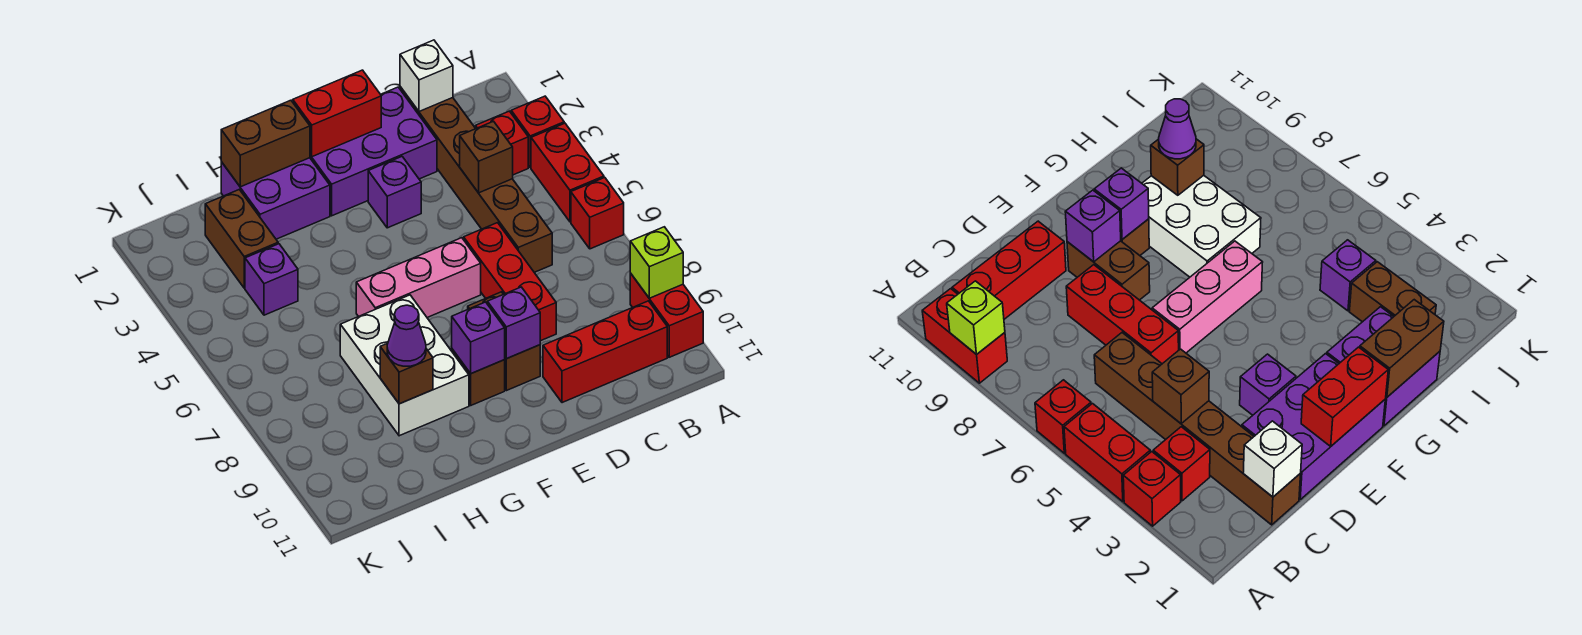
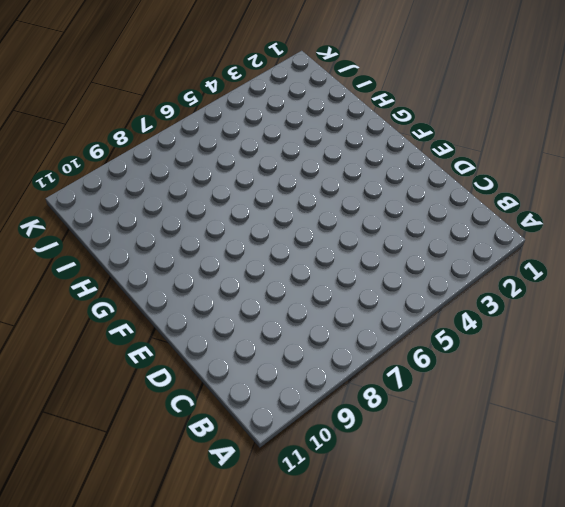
none -> red brick A3 level 1
none -> red brick A4:A5 level 1
none -> red brick A6 level 1

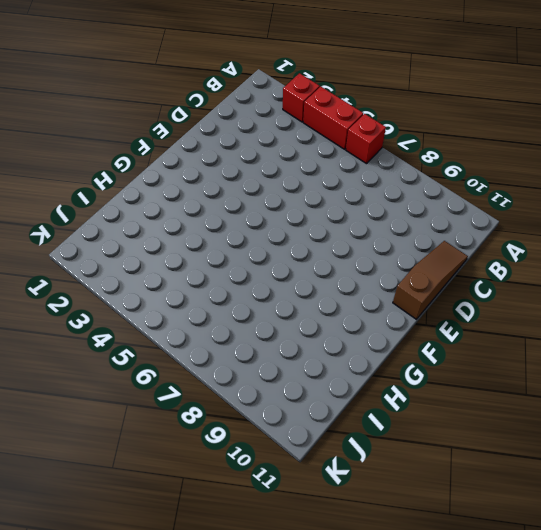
brown slope C11:E11 level 1 top E -> none
none -> red brick A9:A10 level 1
none -> red brick B3 level 1
none -> red brick B10:D10 level 1

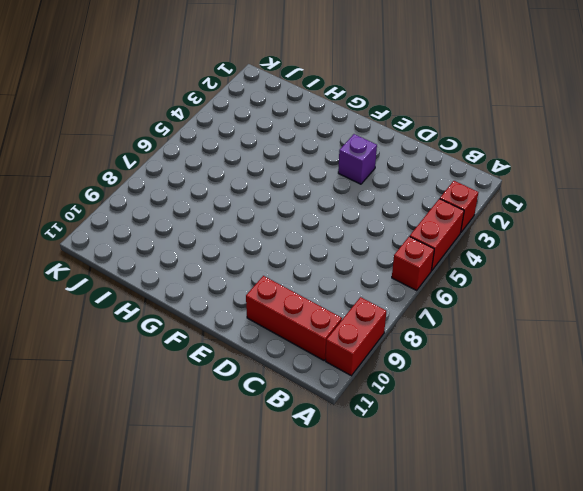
none -> red brick B3 level 1
none -> brown brick C1:C6 level 1
none -> purple brick D1:F2 level 1

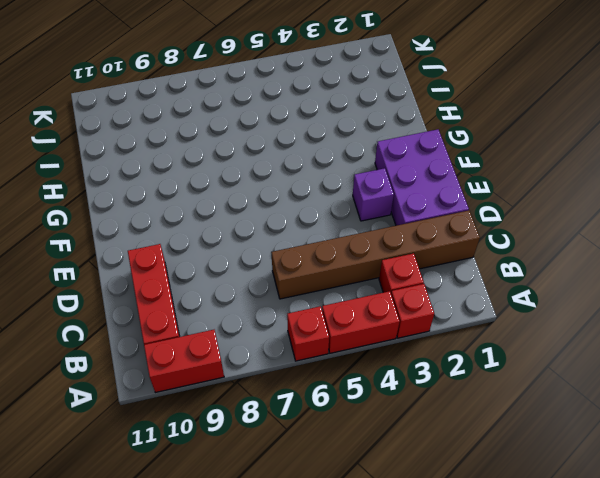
none -> red brick D6:D8 level 1
none -> pink brick E6:G6 level 1
none -> brown brick E8:E9 level 1

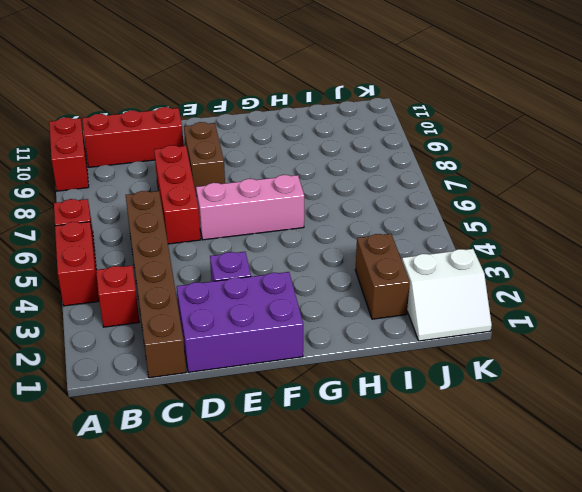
white slope J1:K2 level 1 top 2 -> none
none -> red brick A3 level 1
none -> brown brick F9 level 1
none -> purple brick G1:H2 level 1

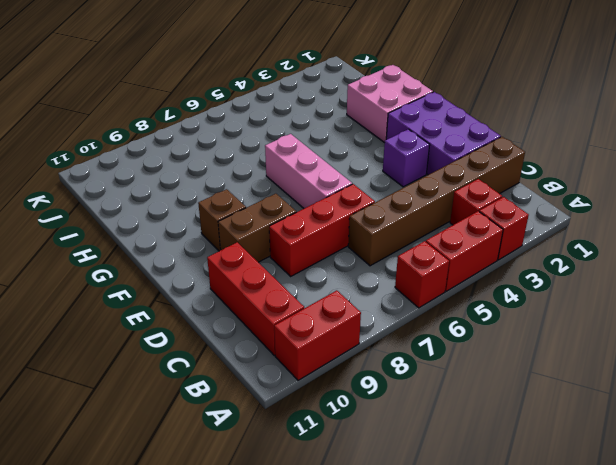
pink brick G1:H2 level 1 -> purple brick G1:H2 level 1
none -> white brick G7:H9 level 1
none -> brown brick I2:I3 level 1
none -> purple brick I4 level 1

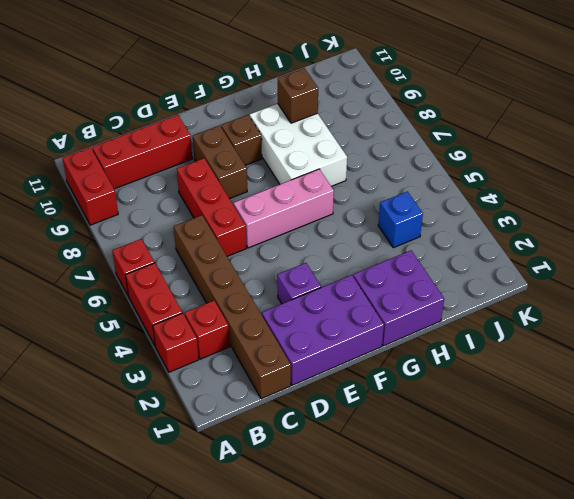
blue brick I4 level 1 -> purple brick I4 level 1
none -> brown brick I2:I3 level 1
none -> lime brick A9 level 2
none -> white brick C1 level 2

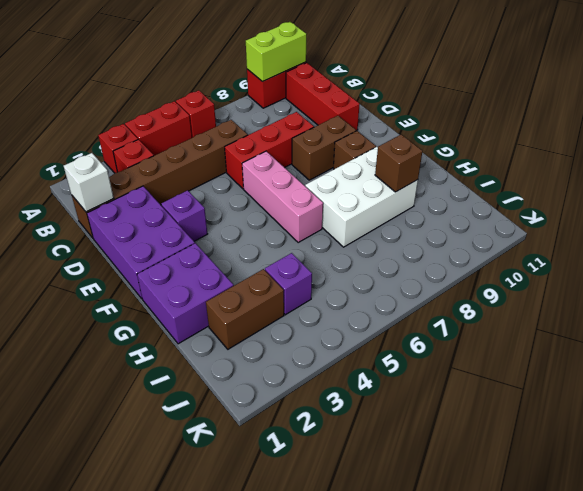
lime brick A9:A10 level 2 -> lime brick A9 level 2
none -> brown brick C4 level 2
none -> red brick E1:F1 level 2
none -> purple brick E9 level 2

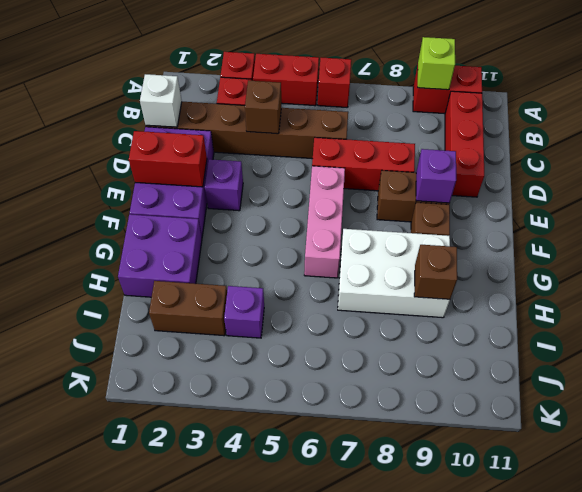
red brick E1:E2 level 2 -> red brick E1:F1 level 2
none -> purple brick F9 level 2
none -> brown brick G1:H1 level 2
none -> purple cone H9 level 3

